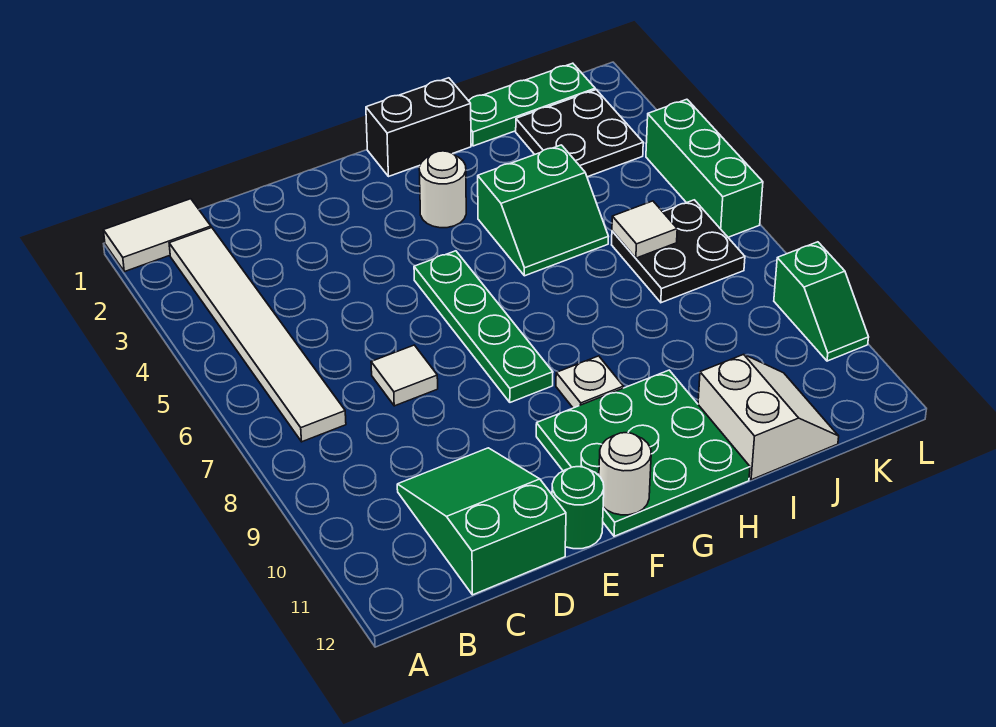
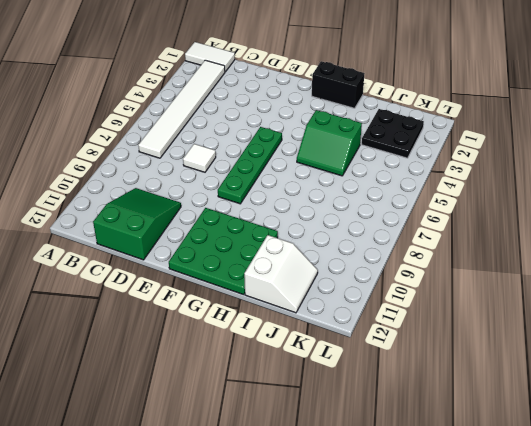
none -> green round brick E12 level 1
none -> white round brick G3 level 1
none -> white plate G9 level 1

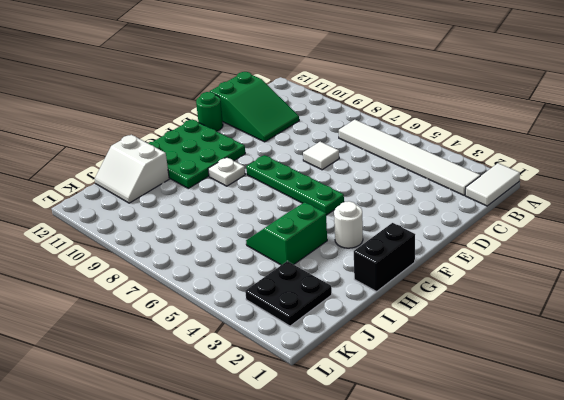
none -> green plate I1:K1 level 1
none -> black plate J6:K7 level 1
none -> green brick L4:L6 level 1

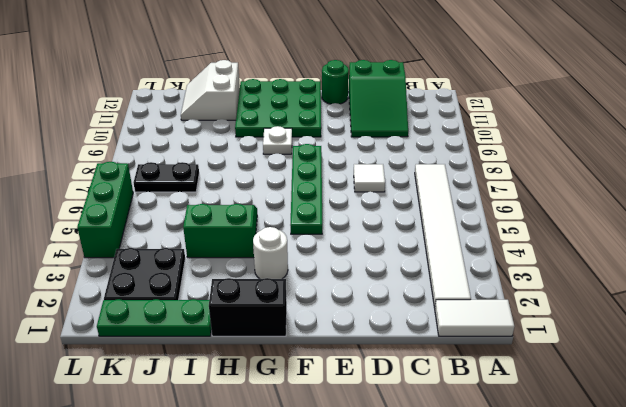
black plate J7:K7 level 1 -> black plate J6:K7 level 1
none -> green slope L9:L10 level 1 top 9
none -> white round brick F12 level 2
none -> white tile J6 level 2

